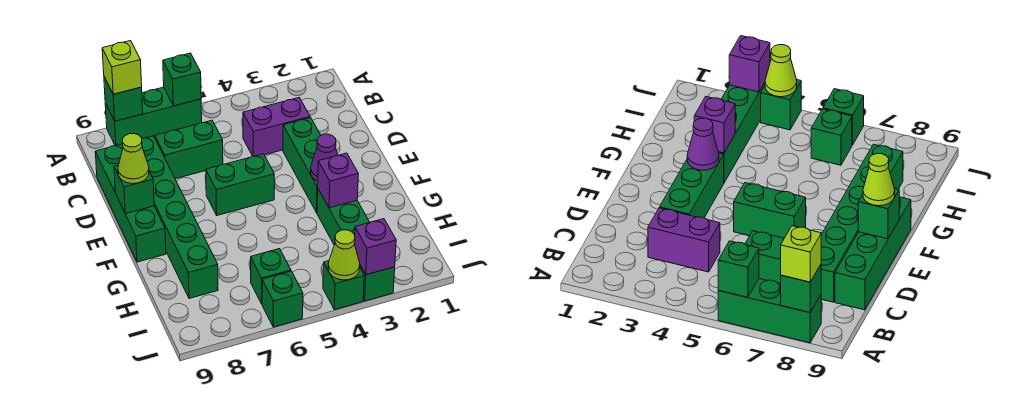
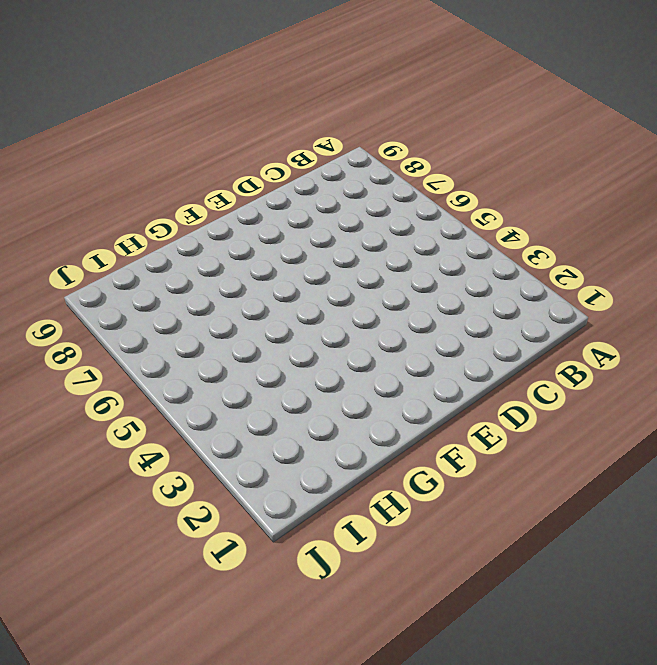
none -> green brick A6:A8 level 1
none -> purple brick C3:C4 level 1
none -> green brick C6:C7 level 1

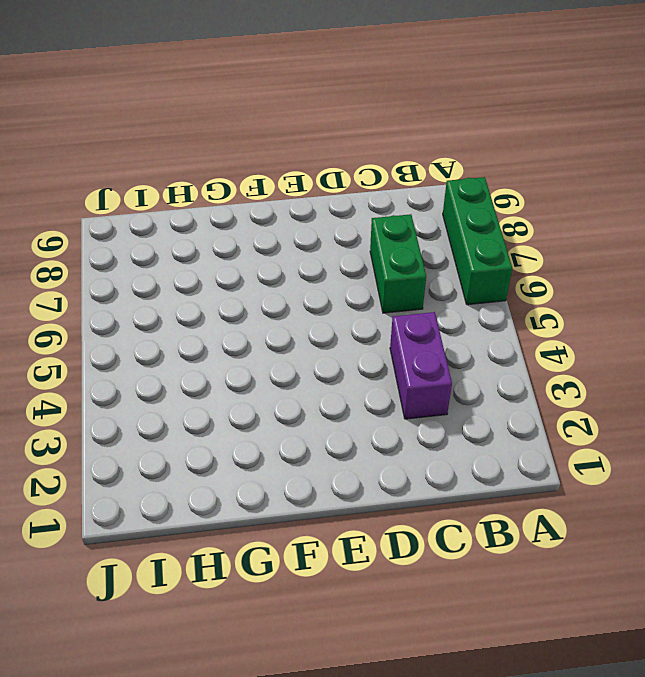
none -> green brick C8:H8 level 1
none -> green brick C9:F9 level 1
none -> green brick D3:F3 level 1

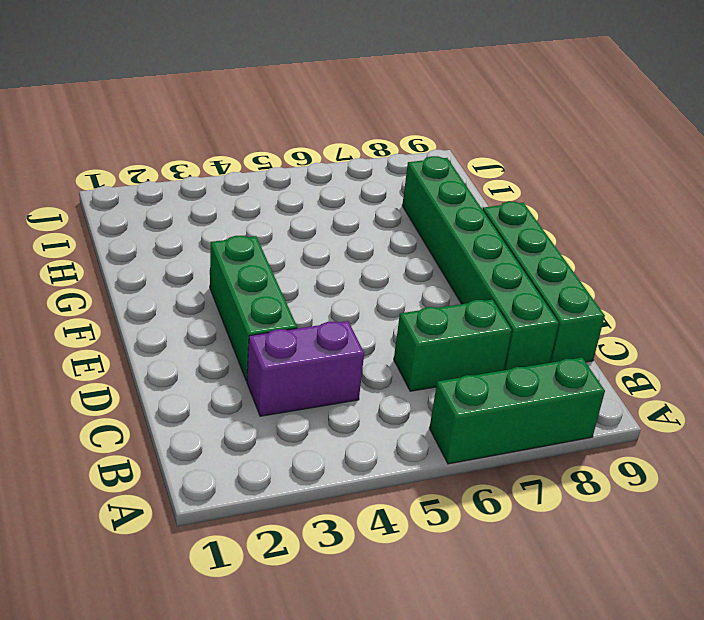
none -> green brick E5:E6 level 1
none -> green brick G3:J3 level 1
none -> green brick I6 level 1

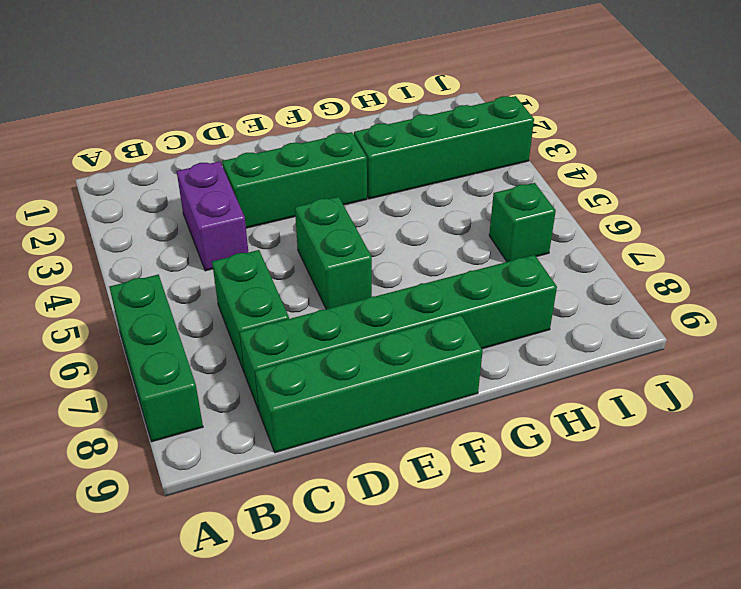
none -> green brick J4 level 1
none -> green brick J6 level 1
none -> green brick A6 level 2

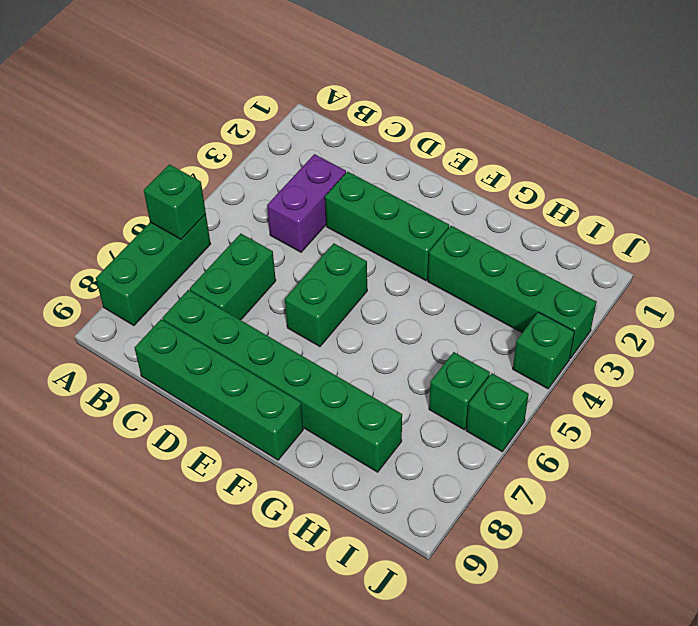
none -> green brick A8 level 2
none -> green brick E9 level 2
none -> purple cone F3 level 2

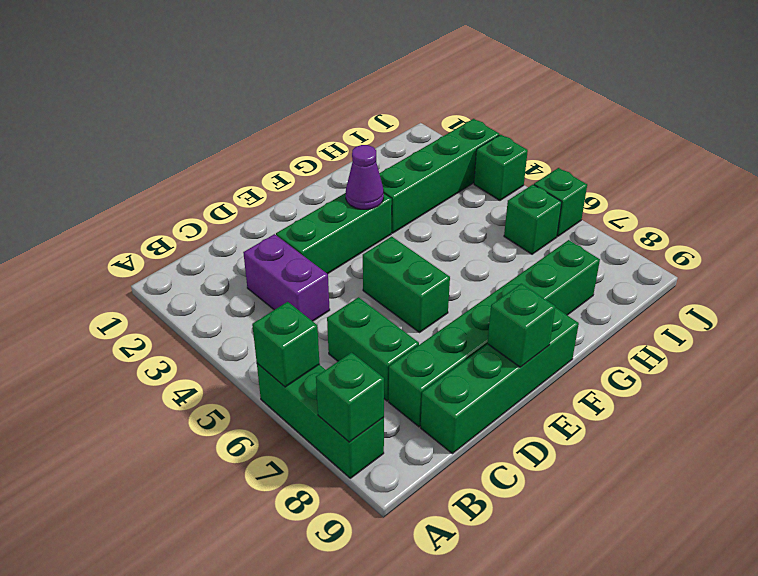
none -> purple brick G3 level 2
none -> purple brick J3 level 2
none -> lime cone J4 level 2

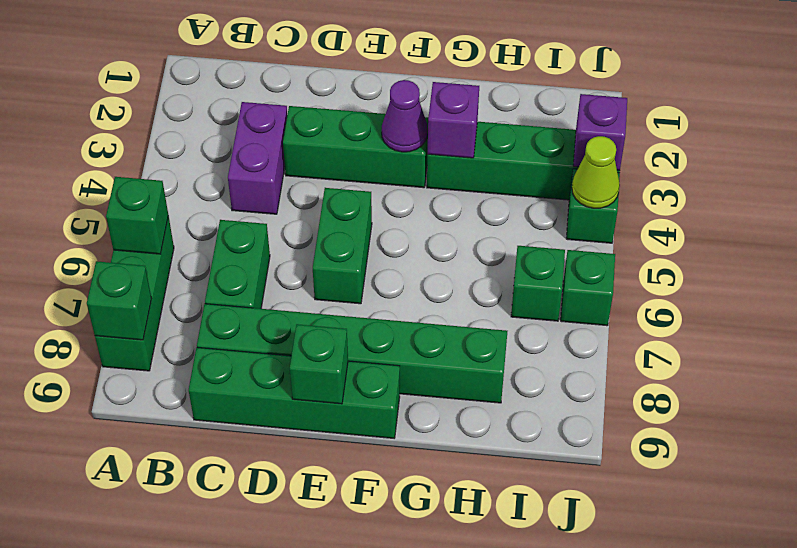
none -> lime brick A8 level 3
none -> lime cone E9 level 3

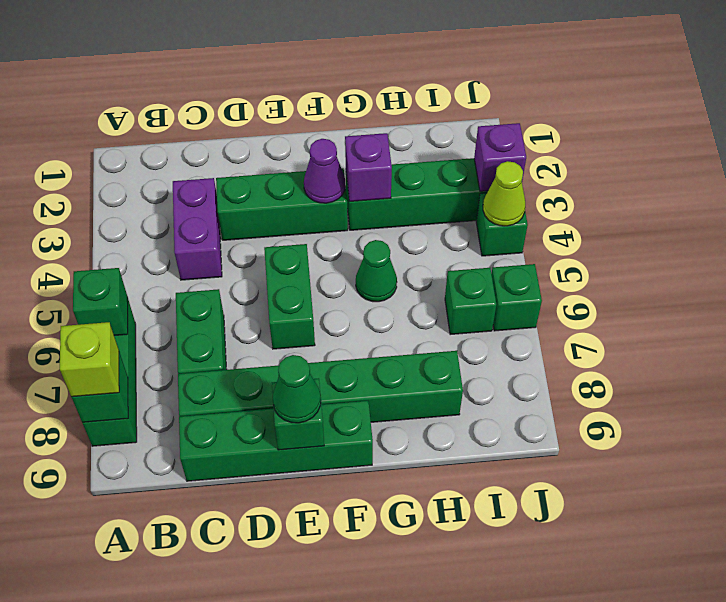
green cone E9 level 3 -> lime cone E9 level 3
green cone G5 level 1 -> none

